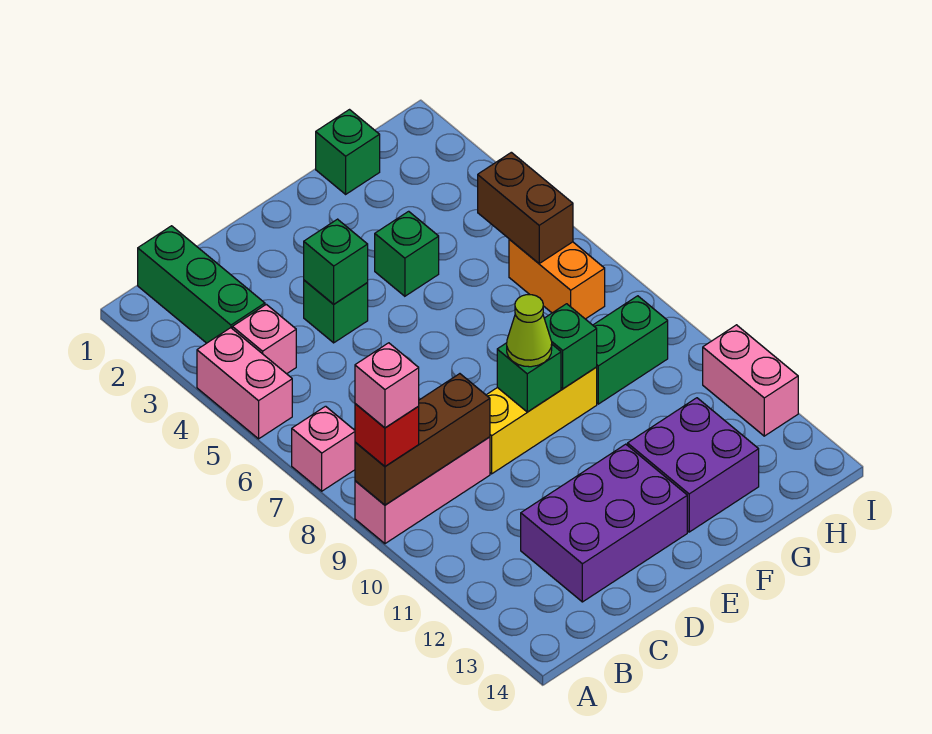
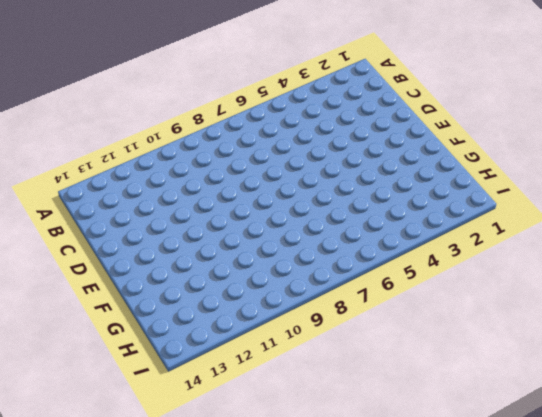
none -> pink brick A4:A5 level 1
none -> pink brick A7 level 1
none -> pink brick A9:C9 level 1

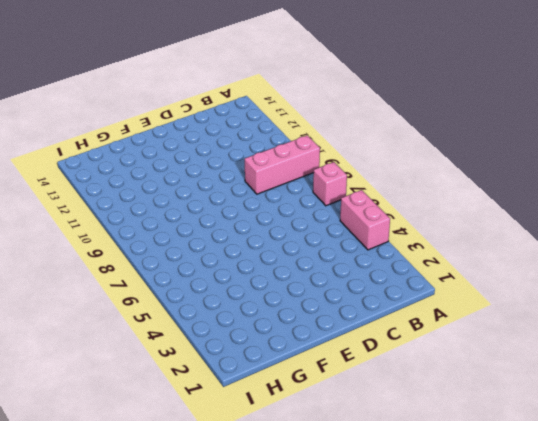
none -> green brick B1:B3 level 1
none -> pink brick B4 level 1
none -> purple brick C12:E13 level 1

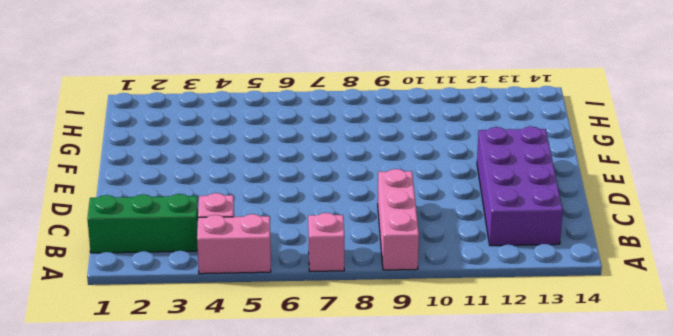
purple brick B12:E13 level 1 -> purple brick C12:E13 level 1
none -> green brick D4 level 1
none -> yellow brick D9:F9 level 1
none -> green brick F4 level 1

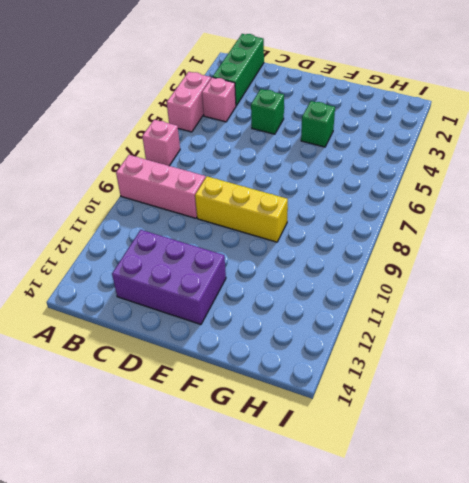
none -> purple brick F12:G13 level 1
none -> green brick G1 level 1
none -> green brick G9:H9 level 1

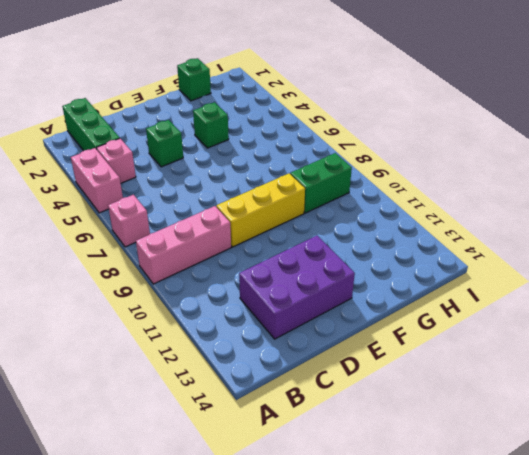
none -> purple brick F12:G13 level 1
none -> orange brick H6:H7 level 1
none -> pink brick I11:I12 level 1

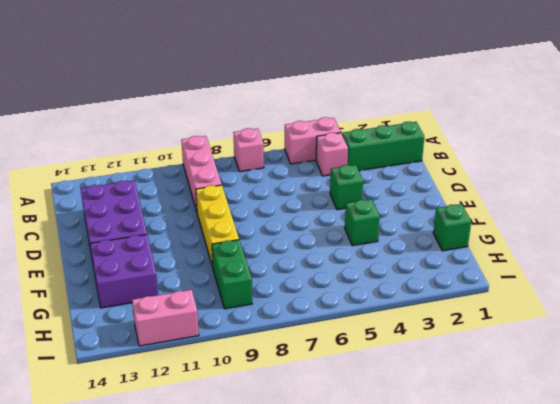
none -> orange brick H6:H7 level 1
none -> brown brick A9:C9 level 2
none -> green brick D4 level 2

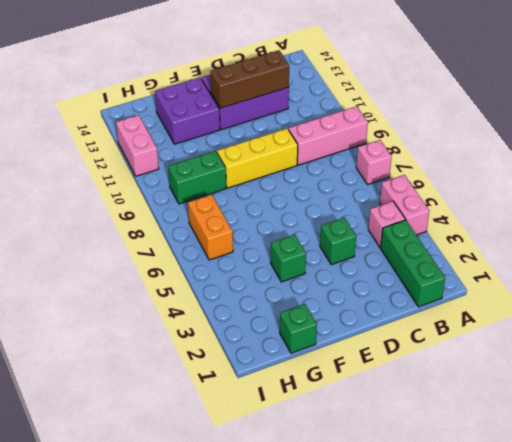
brown brick C12:E12 level 2 -> brown brick A9:C9 level 2
none -> green brick D4 level 2
none -> green brick E9 level 2
none -> green brick F9 level 2

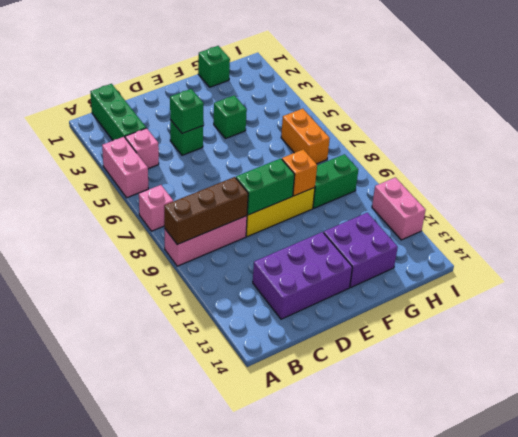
green brick D9:E9 level 2 -> green brick E9 level 2
orange brick F9 level 2 -> green brick F9 level 2
none -> brown brick H5:H6 level 2
none -> red brick A9 level 3
none -> lime cone E9 level 3

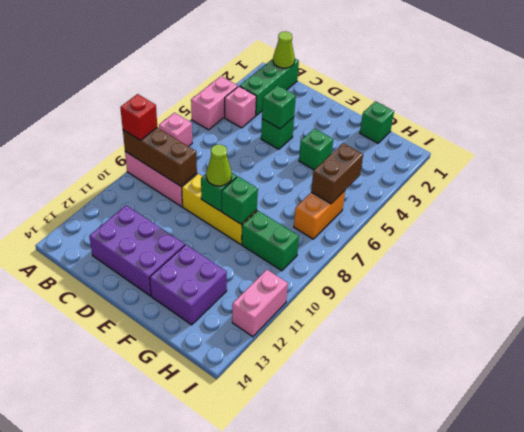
lime cone B1 level 2 -> none
none -> pink brick A9 level 4

